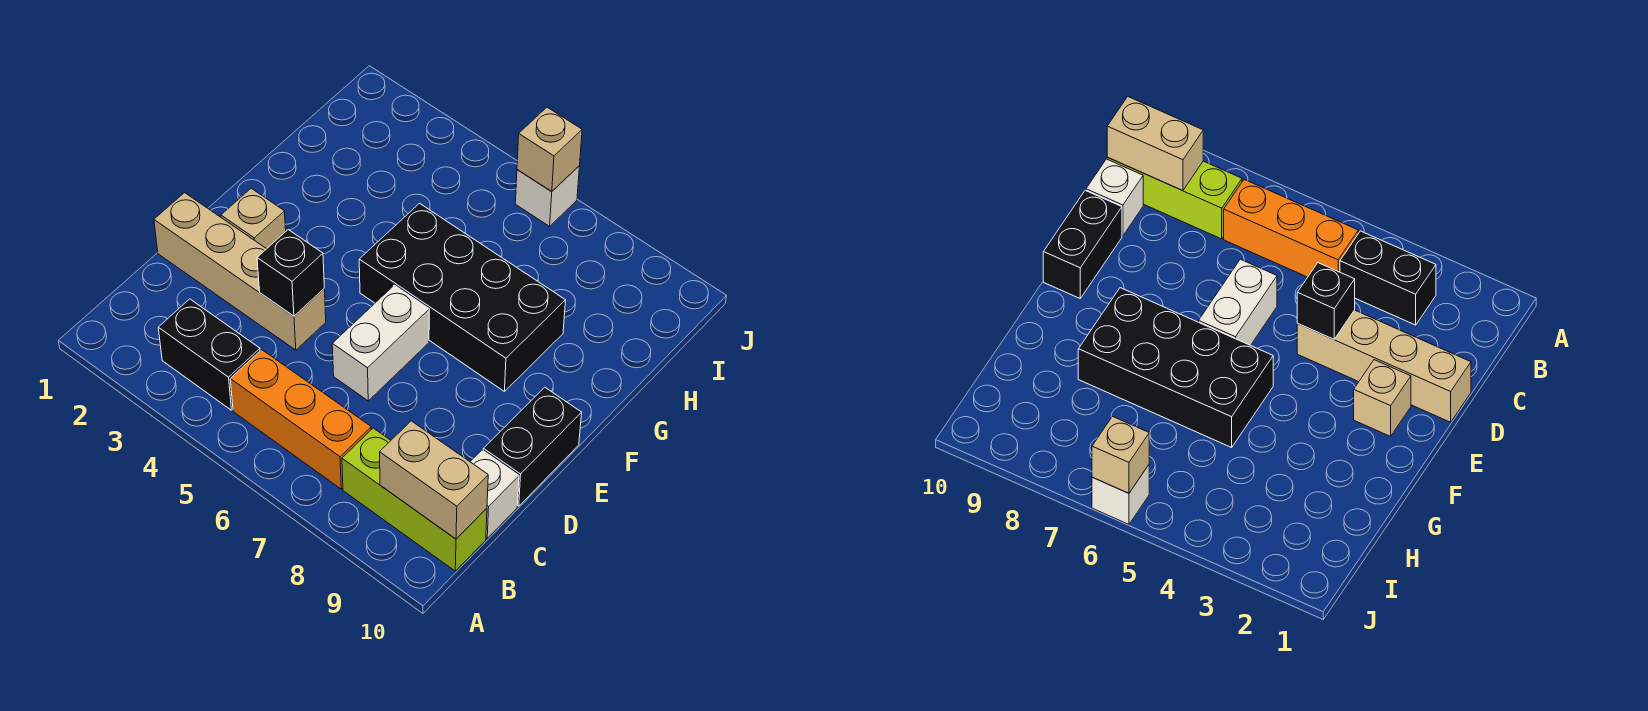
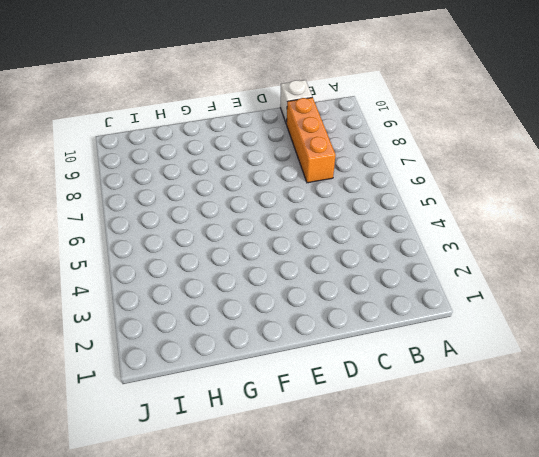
orange brick C7:C9 level 1 -> orange brick B5:B7 level 1
none -> black brick B3:B4 level 1
none -> lime brick B8:B10 level 1
none -> tan brick D1:D4 level 1

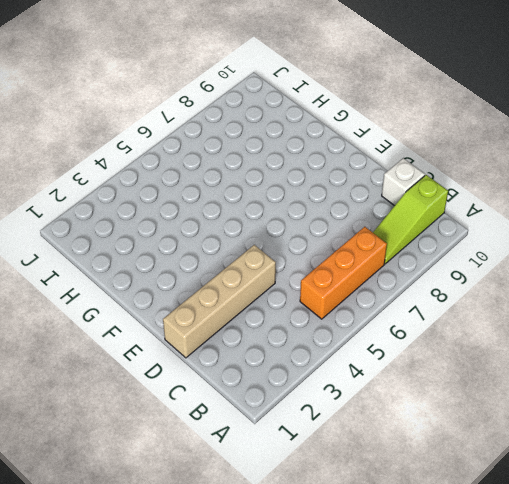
lime slope B8:B10 level 1 top 10 -> lime brick B8:B10 level 1
none -> black brick B3:B4 level 1
none -> white brick D6:E6 level 1
none -> black brick D10:E10 level 1

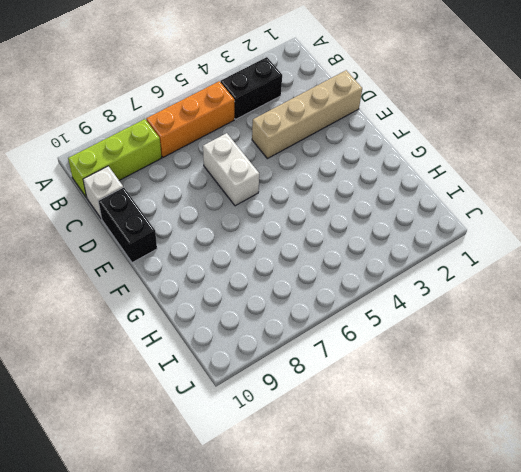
none -> tan brick E2 level 1
none -> black brick F5:G8 level 1
none -> white brick J6 level 1

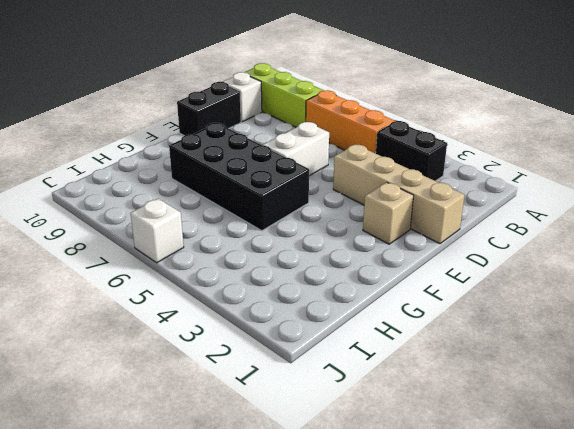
none -> tan brick B9:B10 level 2
none -> black brick D4 level 2
none -> tan brick J6 level 2

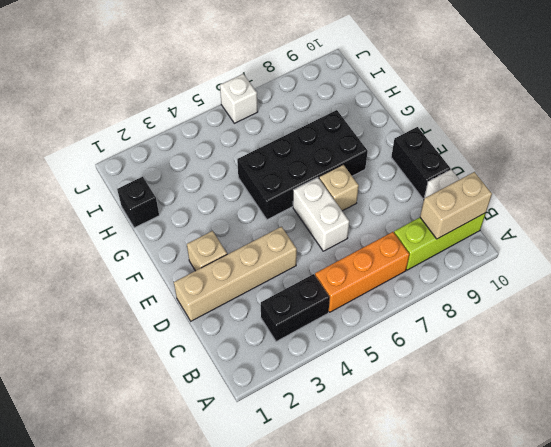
tan brick E7 level 1 -> tan brick J6 level 2
black brick H1 level 1 -> black brick D4 level 2

